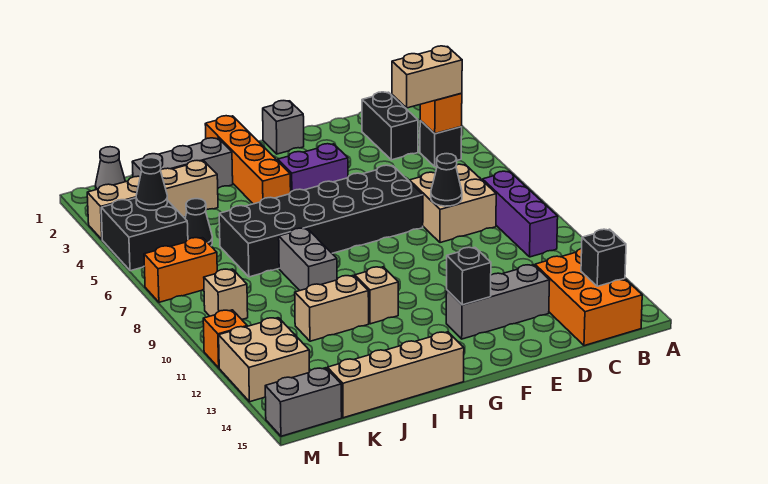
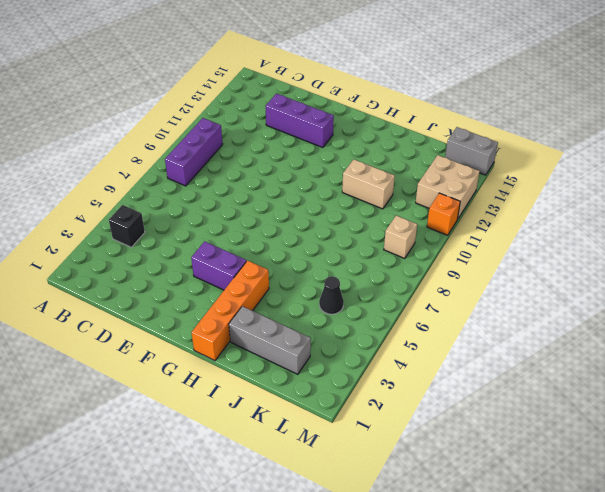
purple brick D13:F13 level 1 -> grey brick D13:F13 level 1
none -> orange brick B13:C15 level 1
none -> black brick C2:C3 level 1
none -> tan brick C7:D8 level 1
none -> black brick E6:J7 level 1

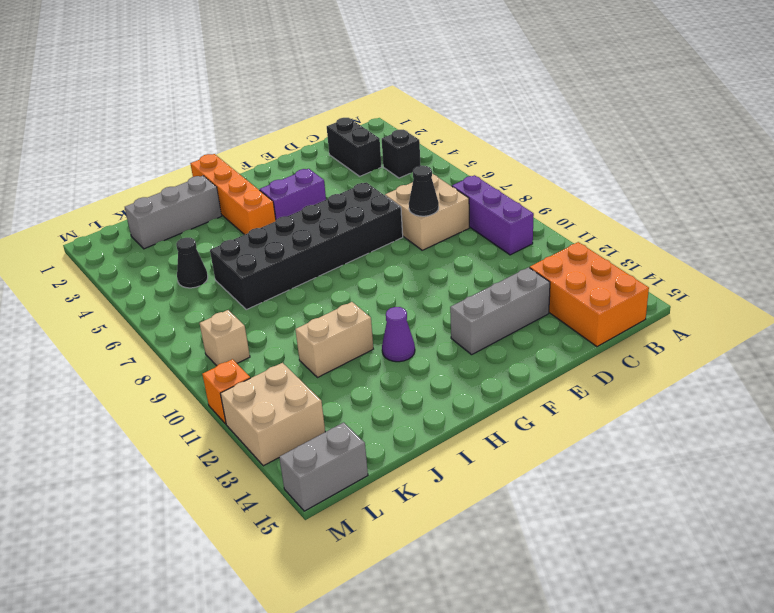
purple cone H12 level 1 -> none
none -> grey brick F1 level 1
none -> tan brick H11 level 1
none -> tan brick H15:K15 level 1
none -> grey brick I8:I9 level 1

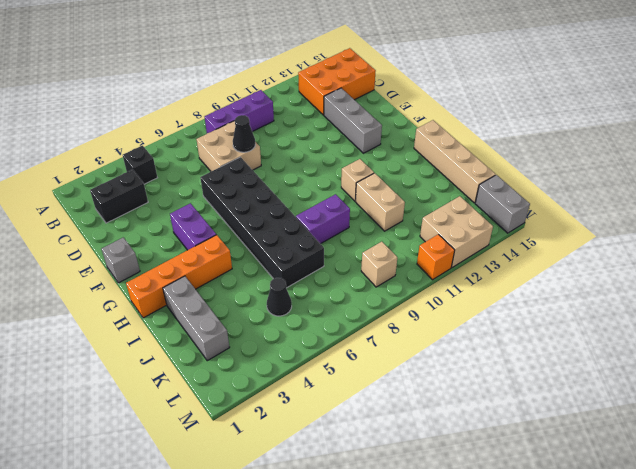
purple brick I8:I9 level 1 -> grey brick I8:I9 level 1
none -> tan brick J3:M3 level 1
none -> grey cone L1 level 1
none -> black brick L4:M5 level 1
none -> orange brick L7:M7 level 1

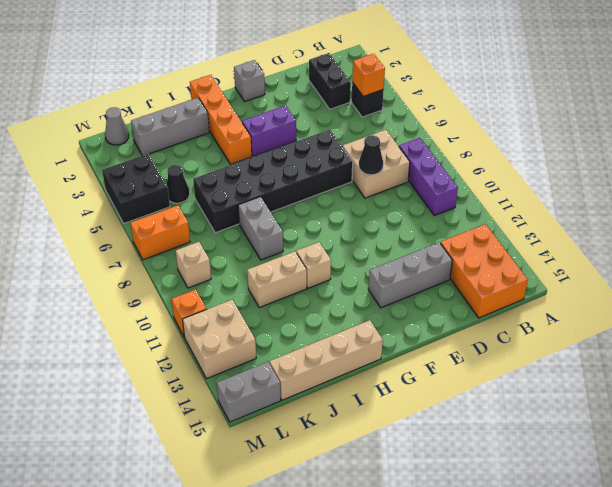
none -> tan brick J3:M3 level 1
none -> black brick B14 level 2
none -> black brick F13 level 2
none -> black cone L4 level 2

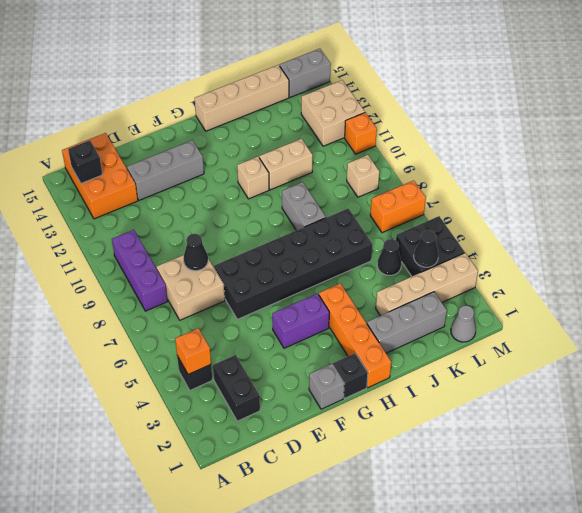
black brick G1 level 1 -> black brick F13 level 2
none -> tan brick B4:C4 level 3

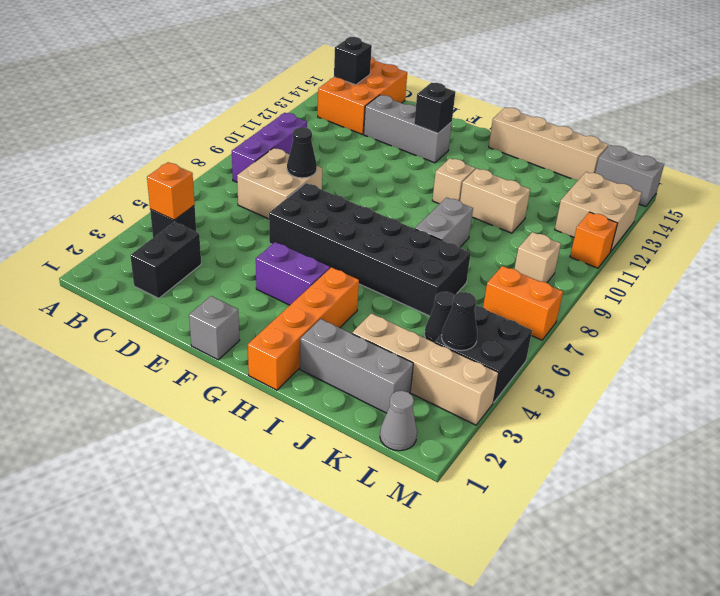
none -> tan brick B4:C4 level 3

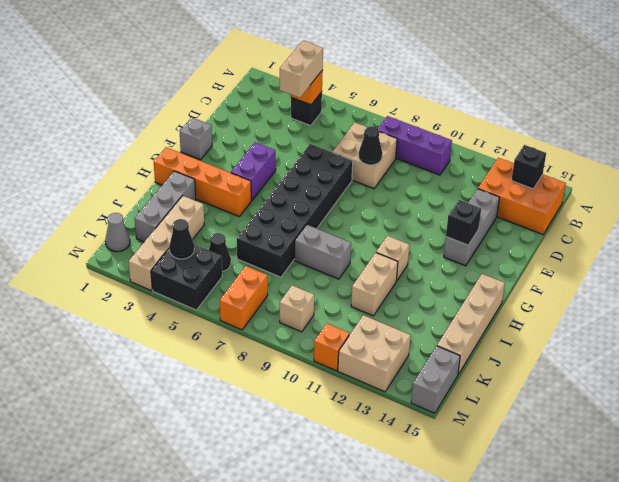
none -> black brick C2:C3 level 1

